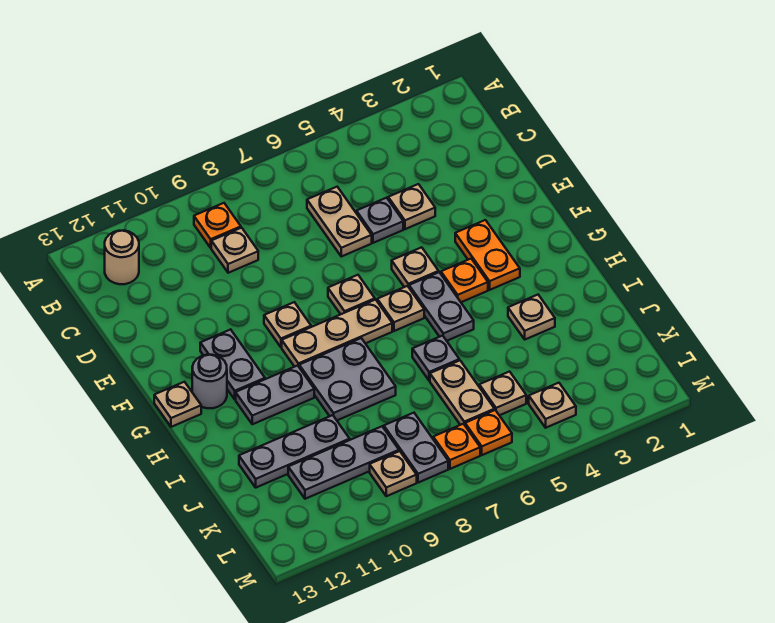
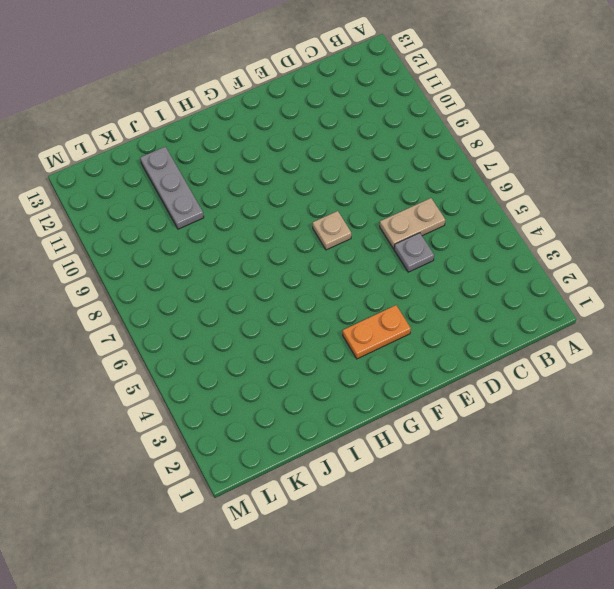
none -> orange plate B9 level 1
none -> tan round brick B12 level 1
none -> tan plate C9 level 1
none -> tan plate D4 level 1

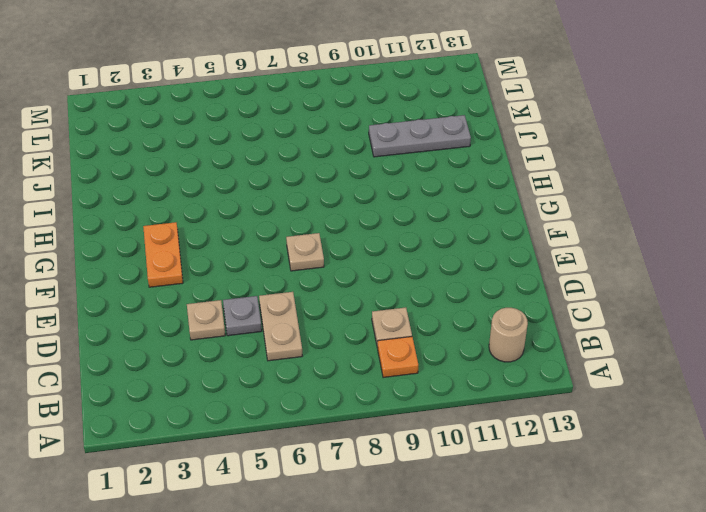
none -> tan plate F5 level 1
none -> tan plate F9 level 1
none -> grey plate F11:G11 level 1
none -> orange plate G4 level 1

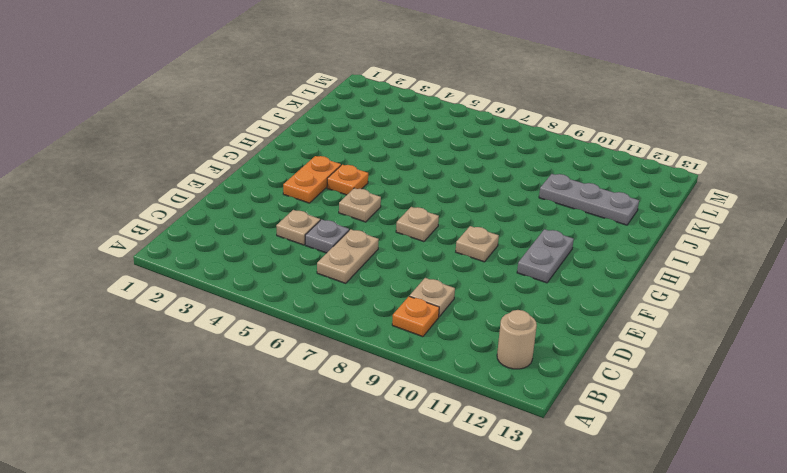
none -> grey plate G5:H5 level 1
none -> tan plate G6 level 1
none -> tan plate G7:G9 level 1
none -> grey round brick G12 level 1

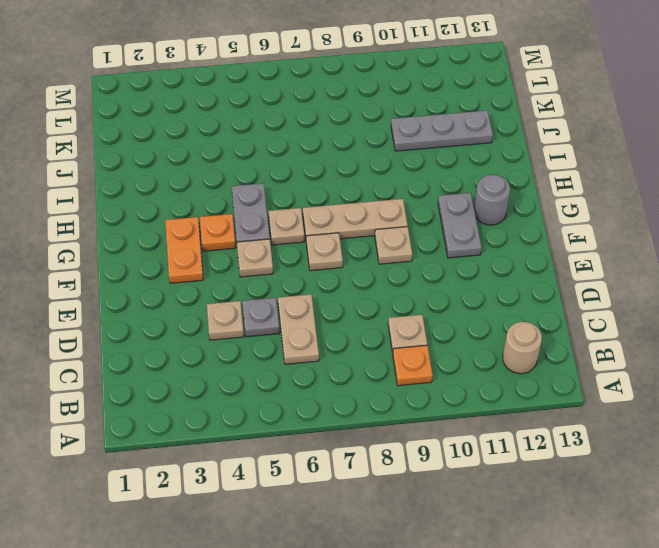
none -> tan plate G13 level 1
none -> grey plate H8:I9 level 1
none -> grey plate H10:H11 level 1
none -> tan plate I3 level 1

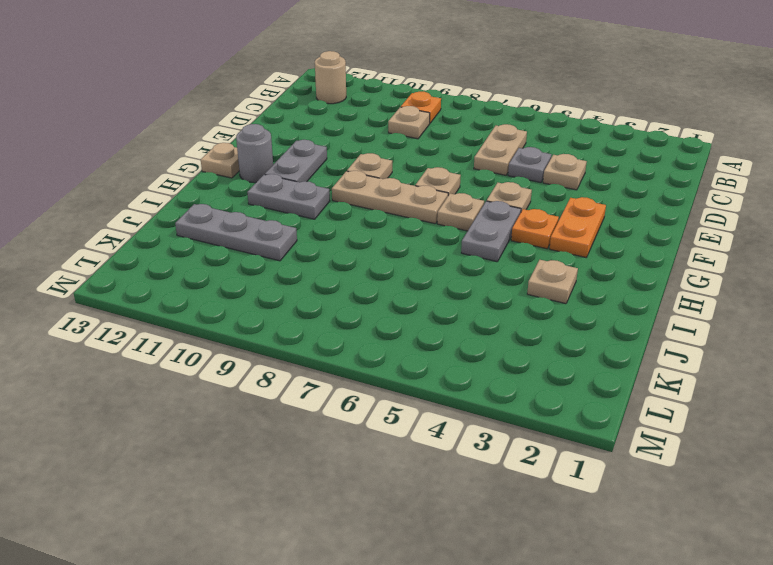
none -> grey plate H8:I9 level 1
none -> grey plate I6 level 1
none -> tan plate J6:K6 level 1
none -> tan plate K5 level 1

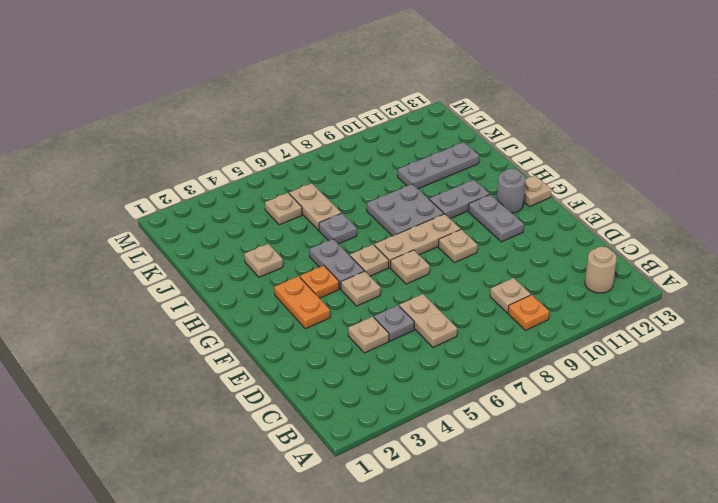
none -> grey plate K8:L8 level 1
none -> grey plate K9:K11 level 1
none -> tan plate L4 level 1
none -> orange plate L6 level 1

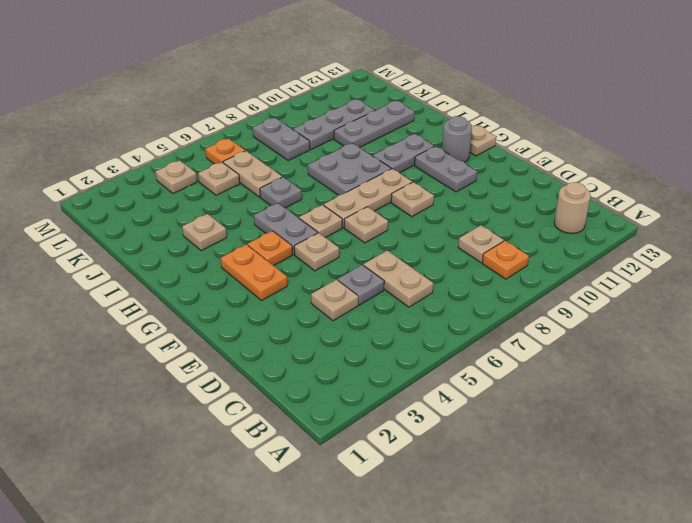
none -> orange plate L7 level 1
none -> tan plate L9 level 1

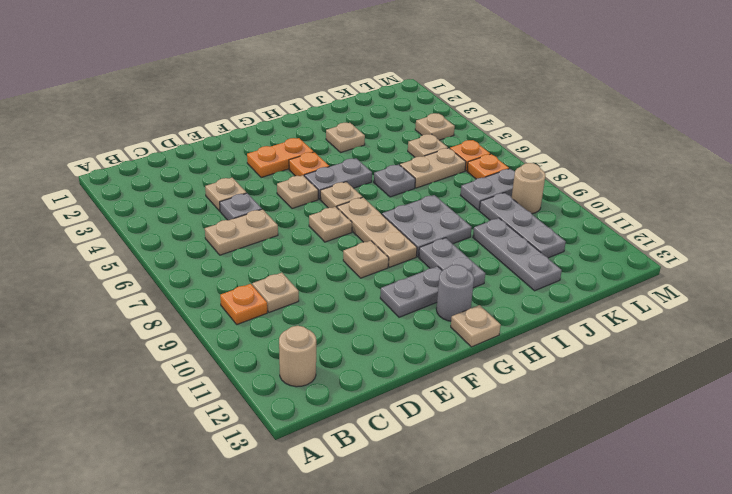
tan round brick L9 level 1 -> tan plate L9 level 1

